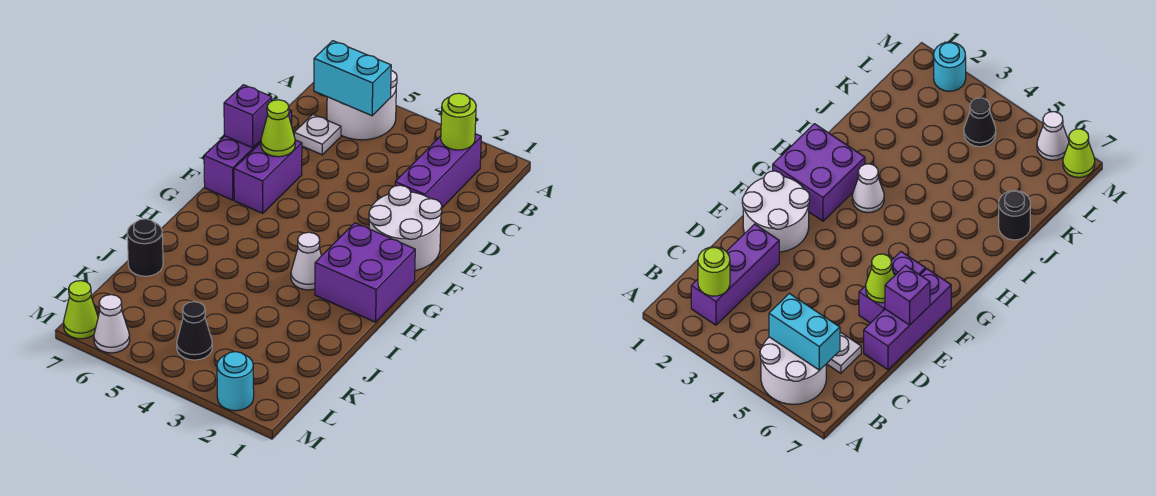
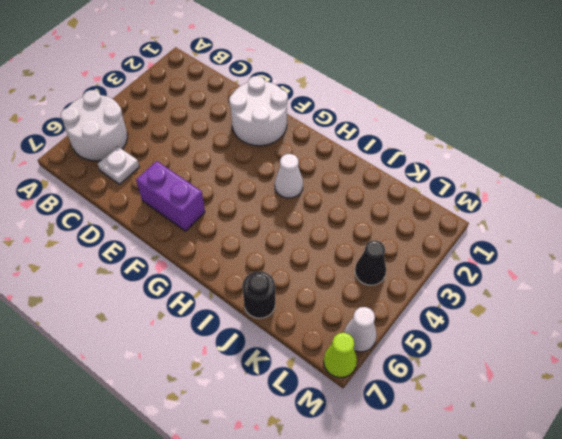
none -> purple brick B2:D2 level 1
none -> purple brick D7:F7 level 1
none -> purple brick G1:H2 level 1

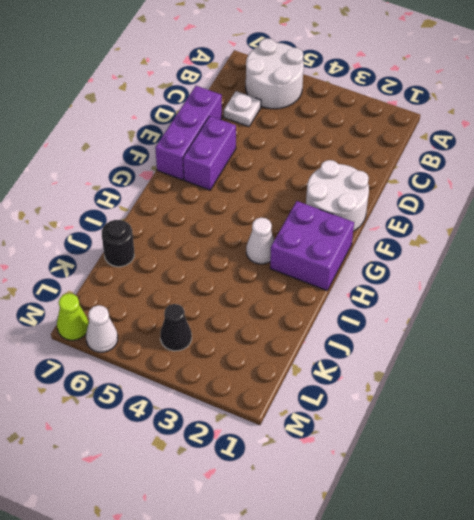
none -> purple brick B2:D2 level 1
none -> cyan round brick M2 level 1
none -> lime round brick B2 level 2

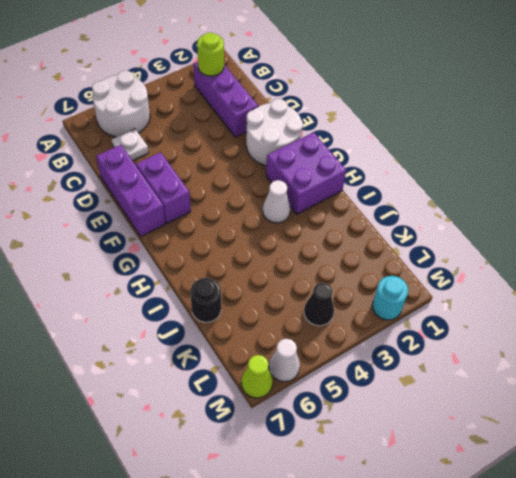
none -> cyan brick B5:B6 level 2
none -> lime cone E6 level 2
none -> purple brick E7 level 2

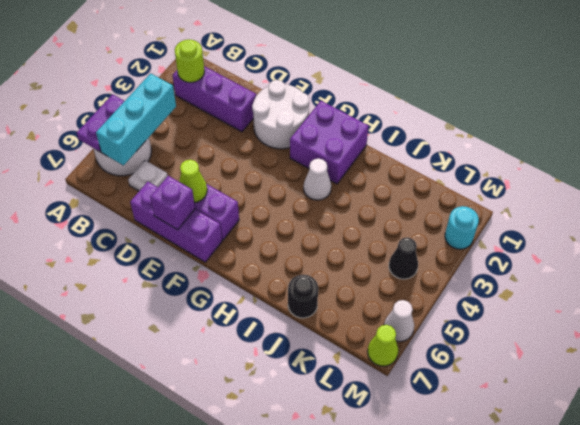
purple plate A5:A6 level 2 -> none
cyan brick B4:B6 level 2 -> cyan brick B5:B6 level 2

